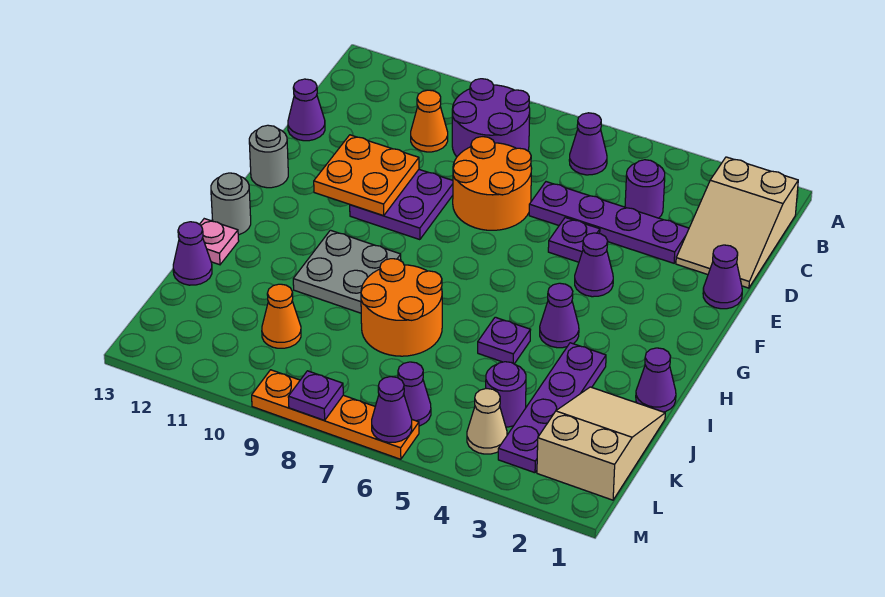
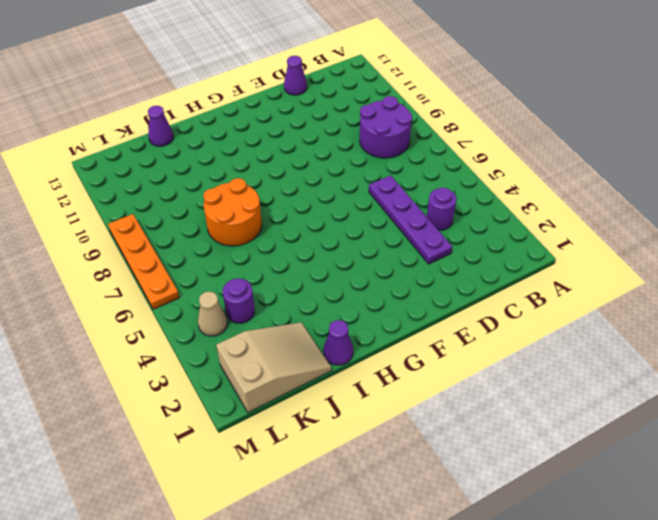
none -> tan slope B1:D2 level 1 top B
none -> purple cone B6 level 1
none -> orange cone C10 level 1
none -> orange round brick D7:E8 level 1

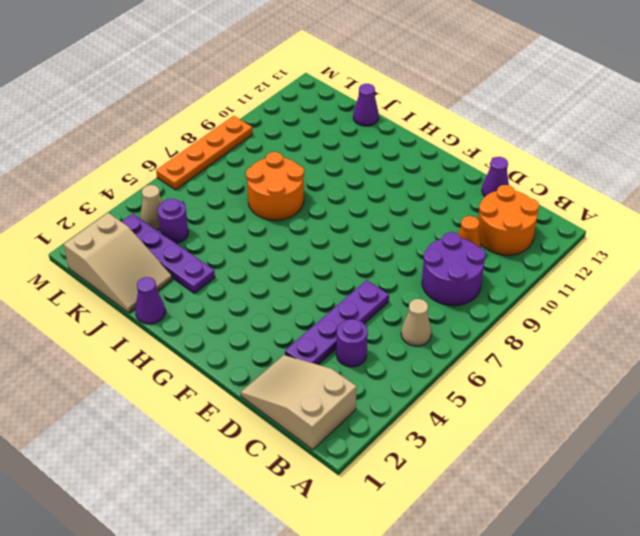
tan cone B6 level 1 -> purple cone B6 level 1
orange round brick B11:C12 level 1 -> orange round brick D7:E8 level 1
none -> purple cone E1 level 1
none -> purple plate E5 level 1
none -> purple plate E9:F10 level 1
none -> purple cone F4 level 1

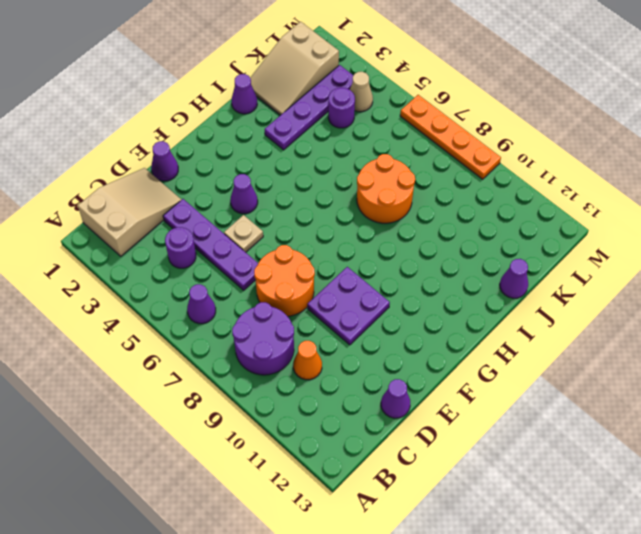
tan plate E5 level 1 -> purple plate E5 level 1
none -> grey round brick F13 level 1
none -> purple cone H4 level 1
none -> grey plate H9:I10 level 1
none -> grey round brick H13 level 1

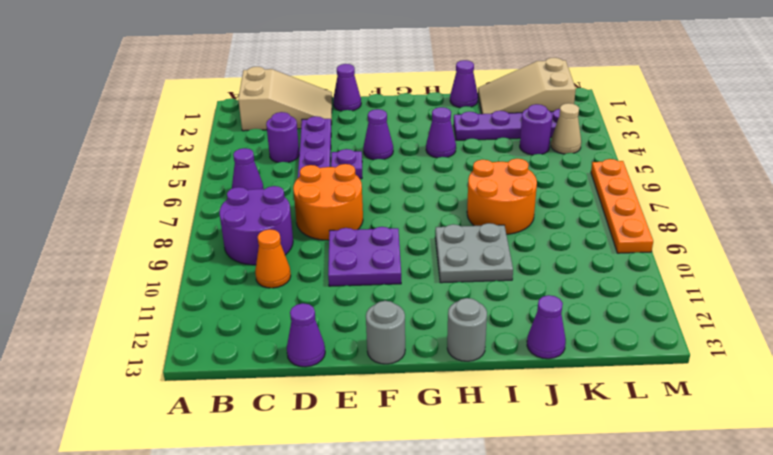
none -> purple plate I5 level 1
none -> pink plate I13 level 1
none -> orange cone K10 level 1
none -> purple cone L6 level 1

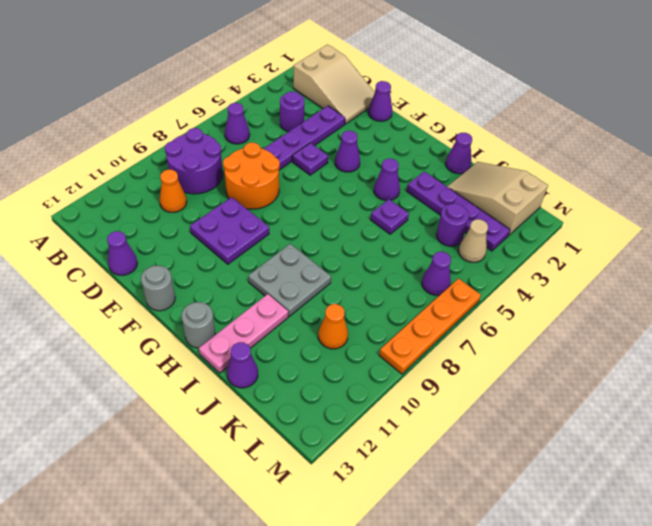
pink plate I11:I13 level 1 -> pink plate I13 level 1
none -> orange round brick I7:J8 level 1
none -> orange plate E10:F11 level 2
none -> purple cone M6 level 2
none -> purple plate M8 level 2

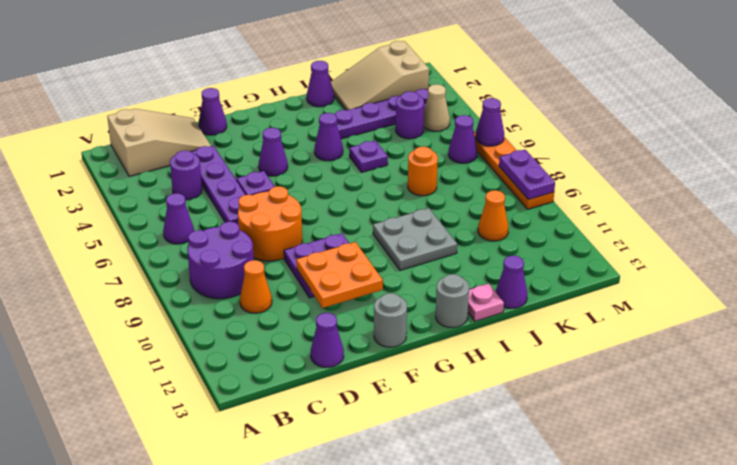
orange round brick J7 level 1 -> orange round brick I7:J8 level 1
purple plate M8:M9 level 2 -> purple plate M8 level 2

